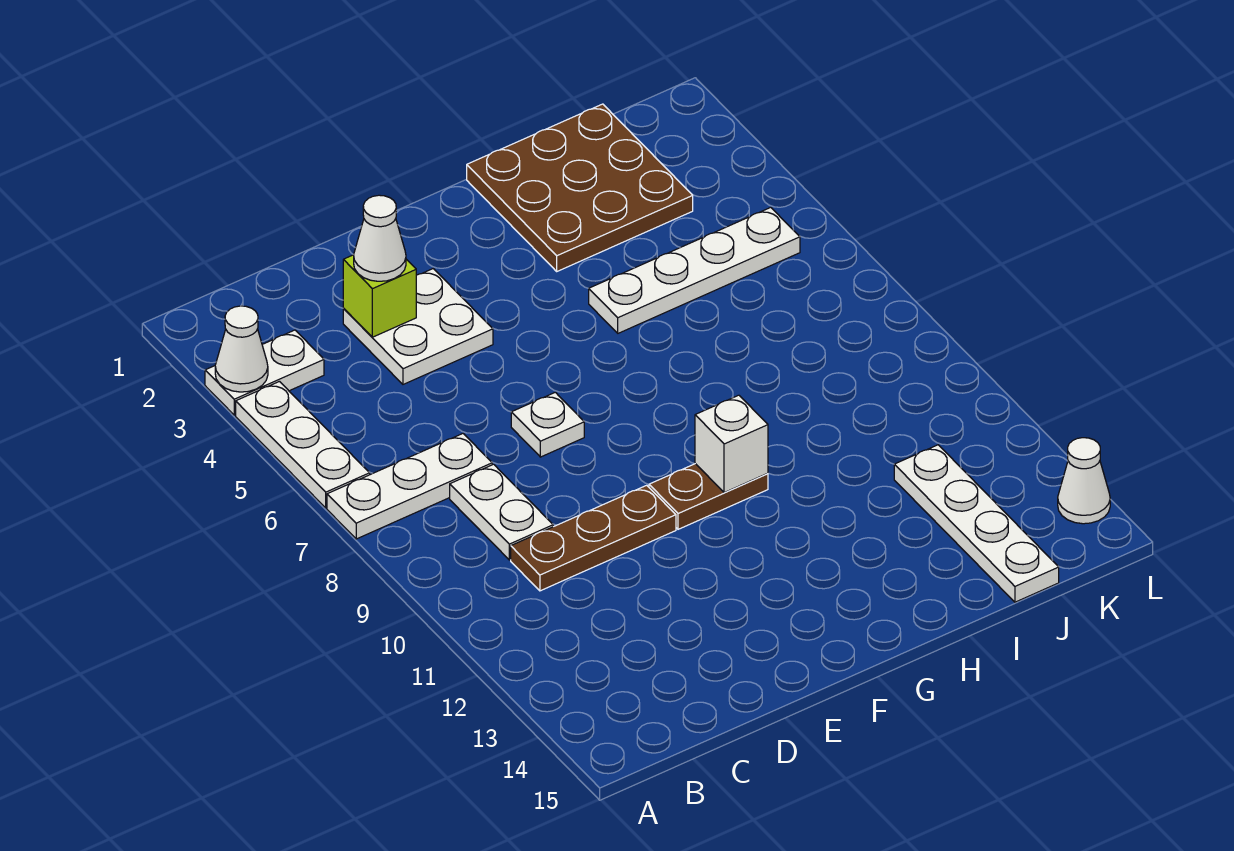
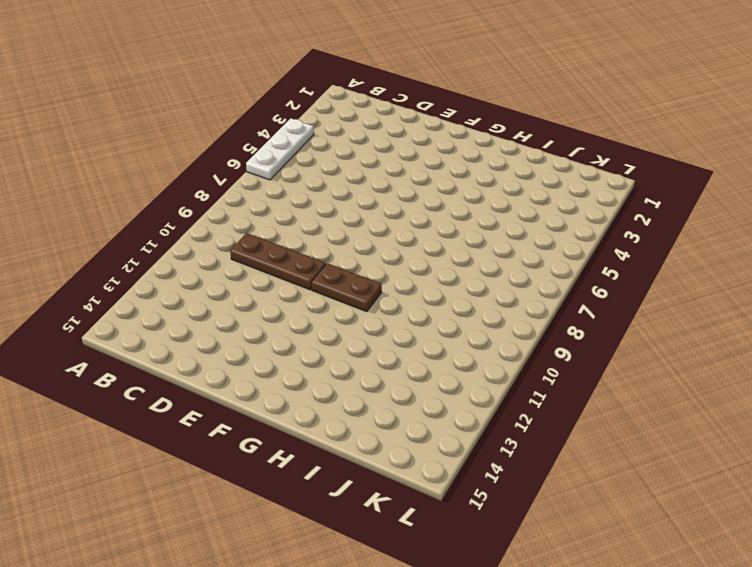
none -> white plate A3:B3 level 1
none -> white plate A7:C7 level 1
none -> white plate C8:C9 level 1

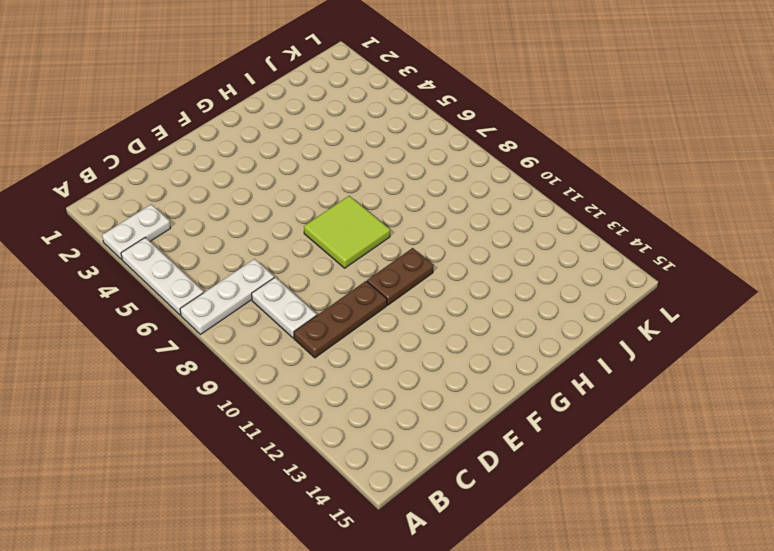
lime tile F7:G8 level 1 -> none
none -> white plate D3:E4 level 1
none -> white plate E7 level 1
none -> brown plate H1:J3 level 1

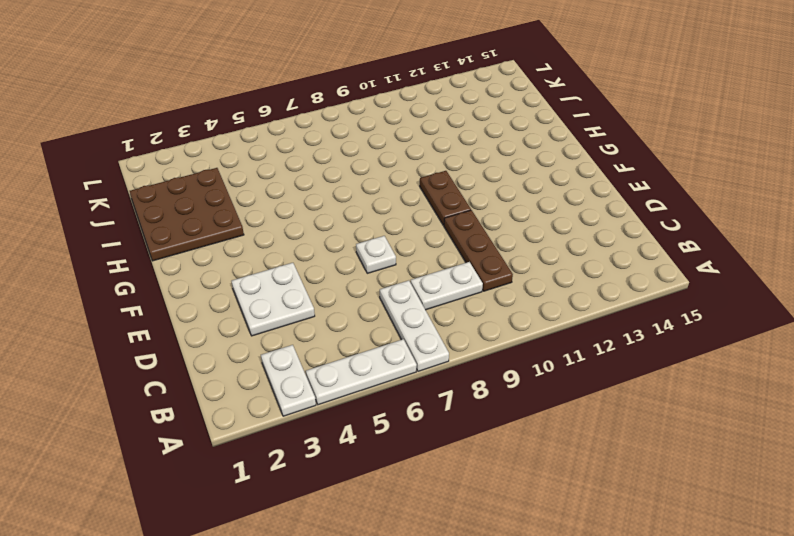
none -> white plate H5:K5 level 1
none -> white plate J12:J15 level 1
none -> white cone L14 level 1

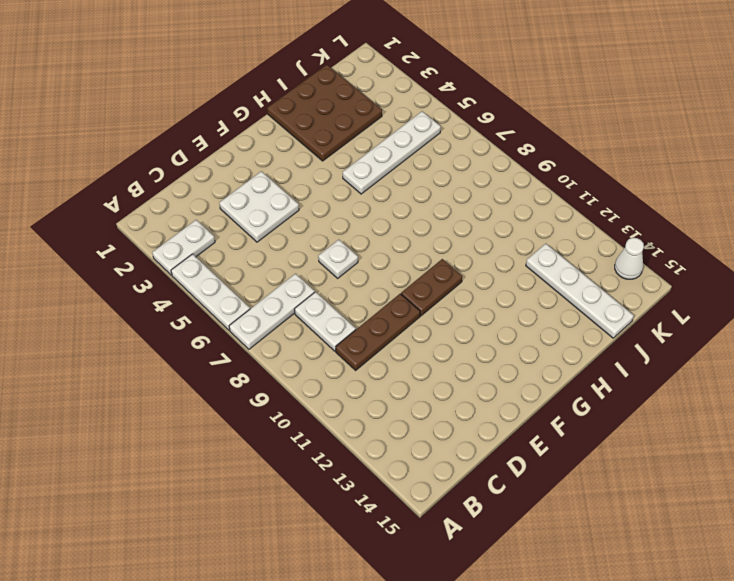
none -> white cone A3 level 2
none -> lime brick D3 level 2
none -> white brick G10 level 2

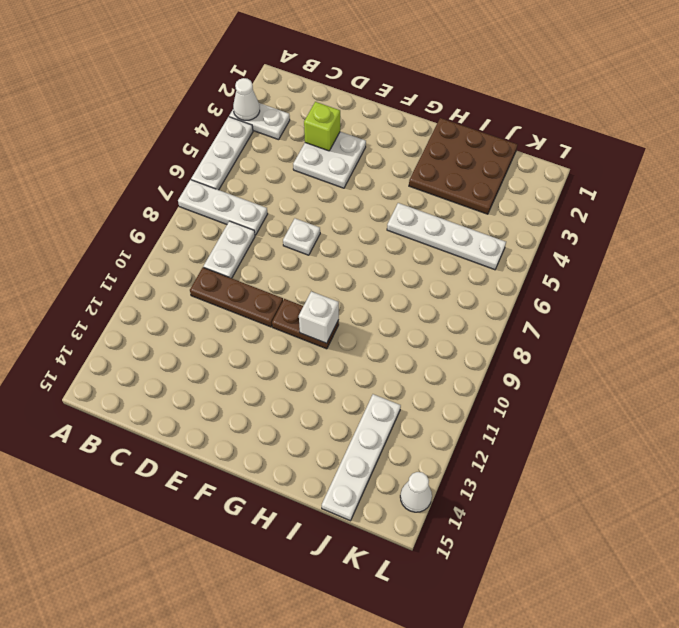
none -> white cone D3 level 3

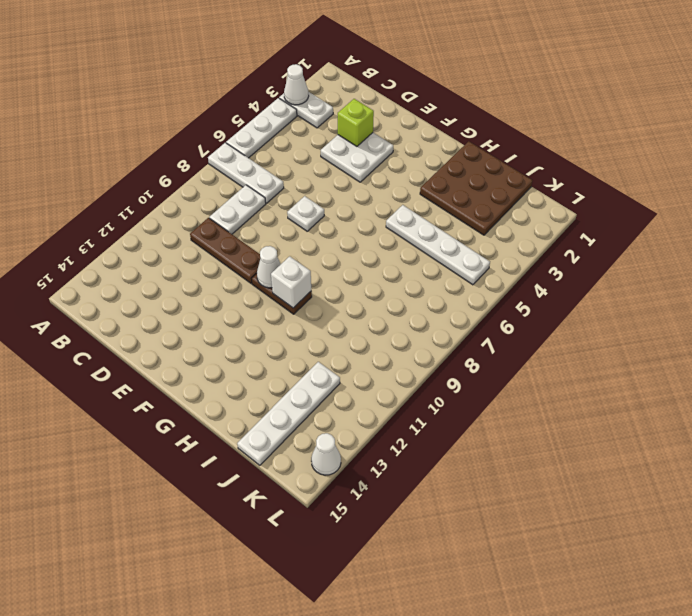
white cone F10 level 2 -> white cone D3 level 3

